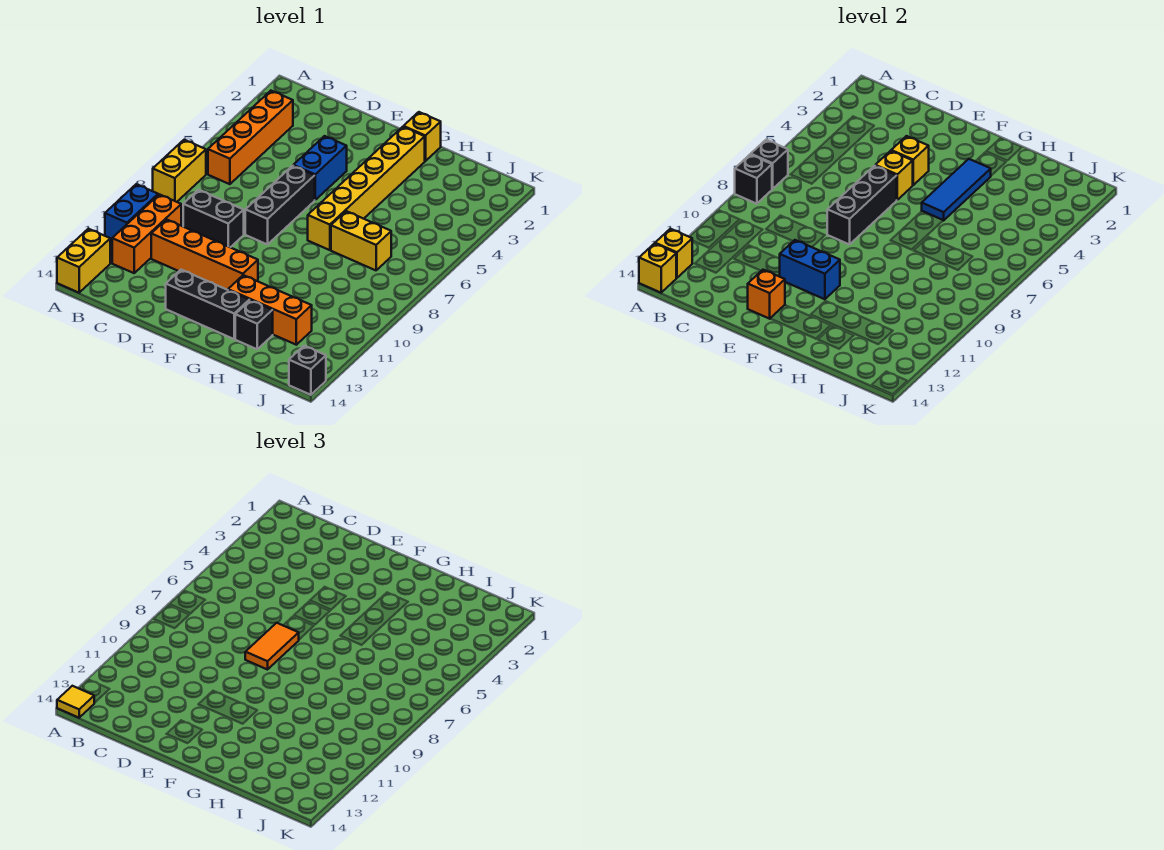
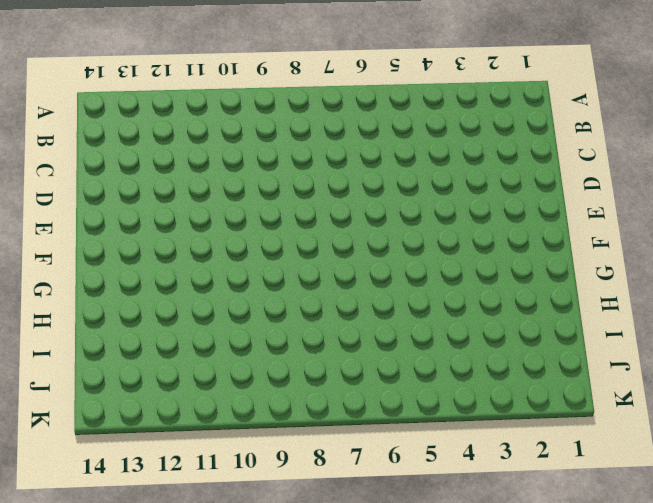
none -> yellow brick A7:A8 level 1
none -> blue brick A10:A11 level 1
none -> yellow brick A13:A14 level 1

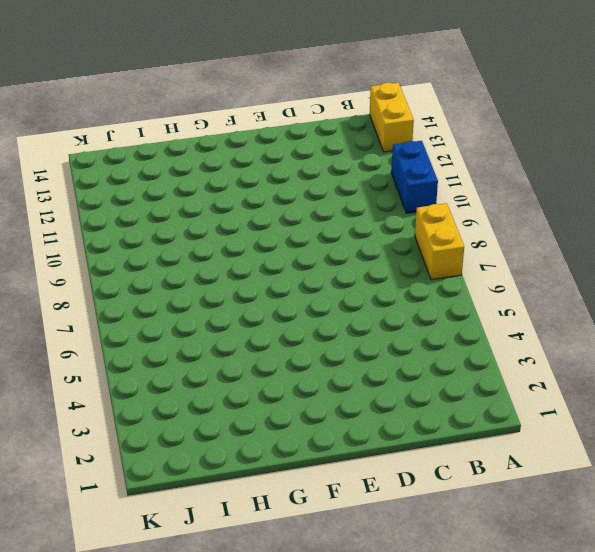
none -> orange brick B3:B6 level 1
none -> orange brick B10:B12 level 1
none -> black brick C9:D9 level 1

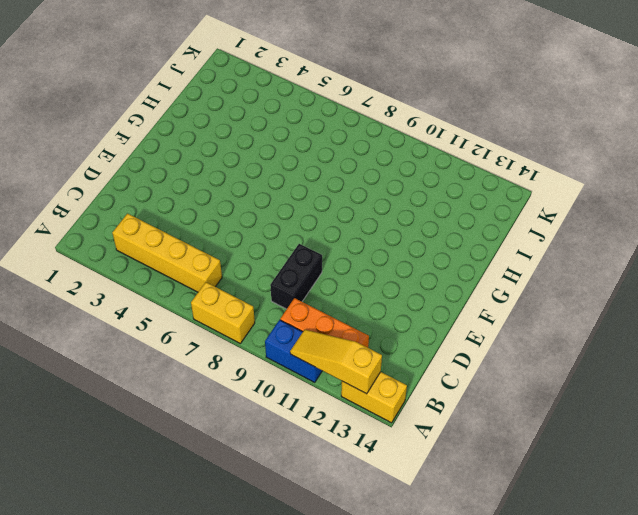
yellow slope A11:A13 level 2 top 13 -> yellow brick A13 level 2
yellow brick B3:B6 level 1 -> orange brick B3:B6 level 1
none -> orange brick C11:F11 level 1
none -> blue brick E4:E5 level 1
none -> black brick E6:E8 level 1

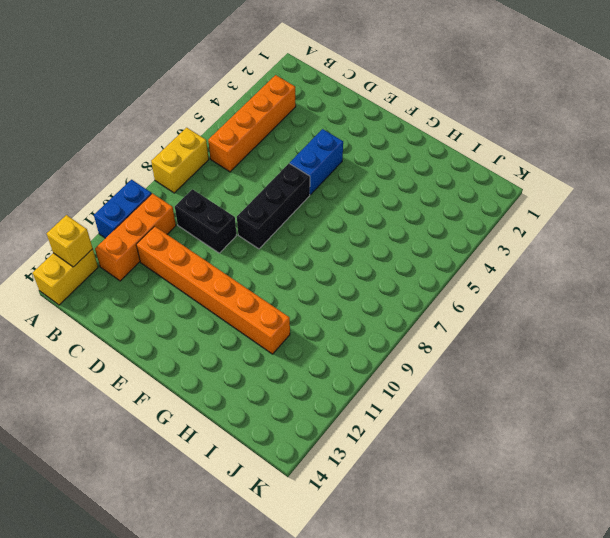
orange brick C11:H11 level 1 -> orange brick C11:F11 level 1
none -> black brick E13:G13 level 1
none -> yellow brick G1 level 1
none -> yellow brick G2:G7 level 1

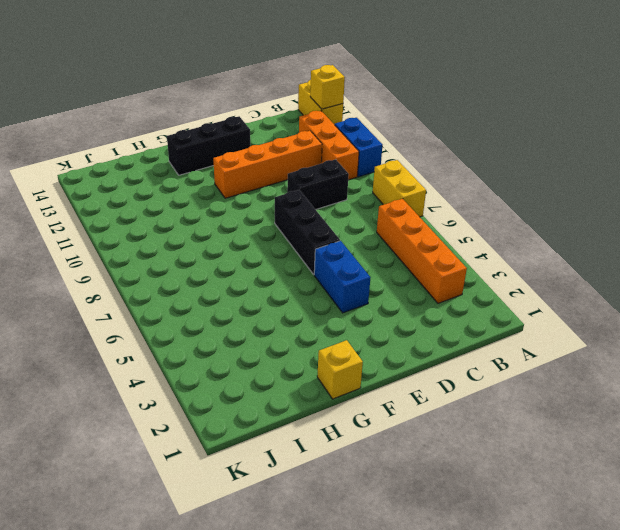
none -> yellow brick G2:G7 level 1
none -> orange brick G12:I12 level 1
none -> yellow brick H7:I7 level 1

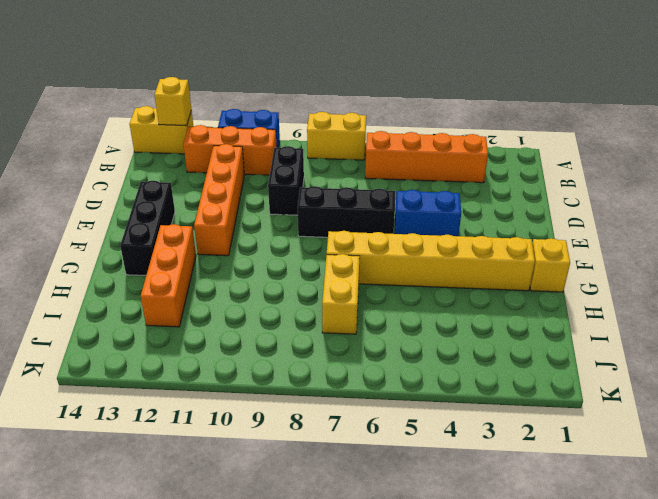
none -> black brick H13 level 1
none -> black brick K14 level 1
none -> black brick A7 level 2

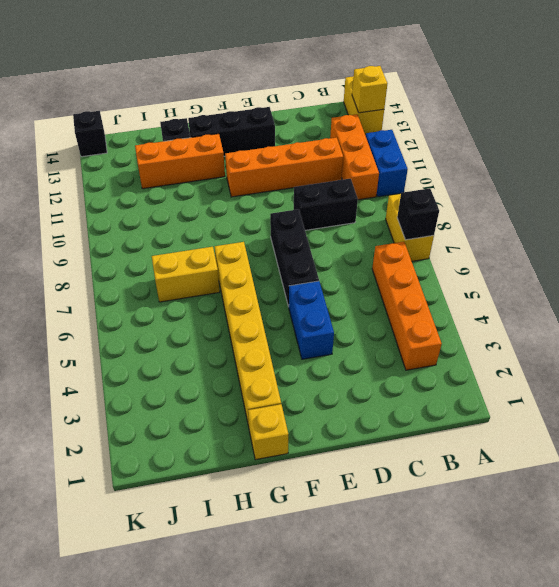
none -> black brick A8 level 2
none -> yellow brick A14 level 2
none -> yellow brick E4 level 2

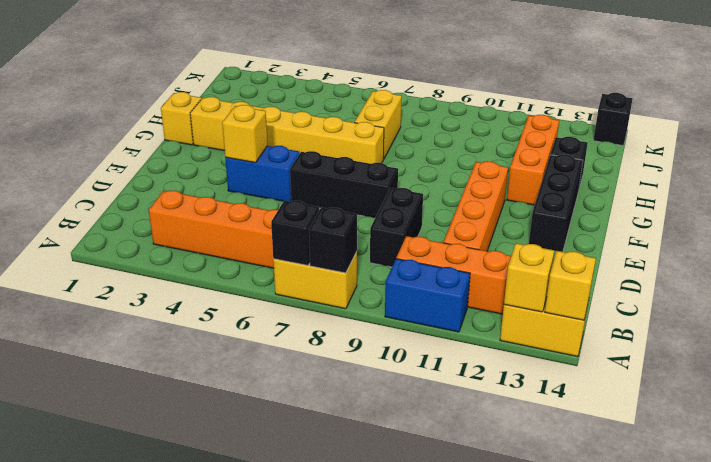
none -> yellow brick E5 level 2
none -> black brick E6:E8 level 2
none -> blue brick E11:F11 level 2

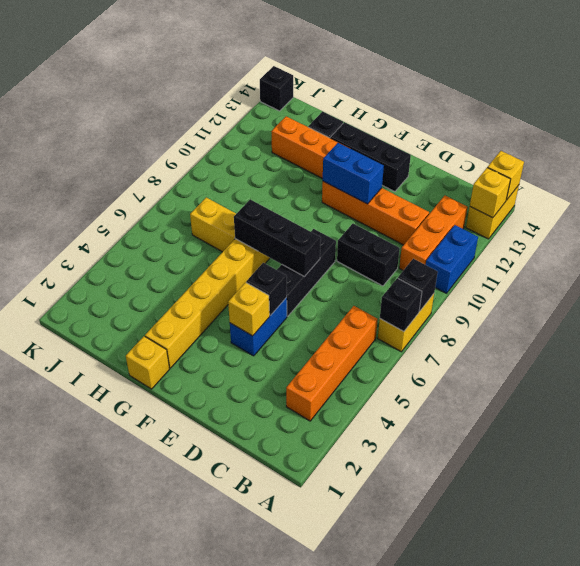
black brick E5 level 2 -> yellow brick E5 level 2
black brick E7:G7 level 2 -> black brick E6:E8 level 2
none -> orange brick E13 level 2
none -> blue tile G3:G5 level 2
none -> yellow tile A14 level 3

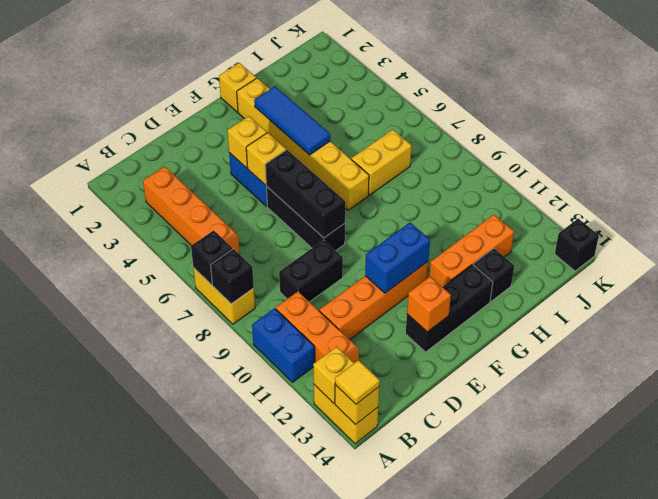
none -> orange tile E7:E8 level 3

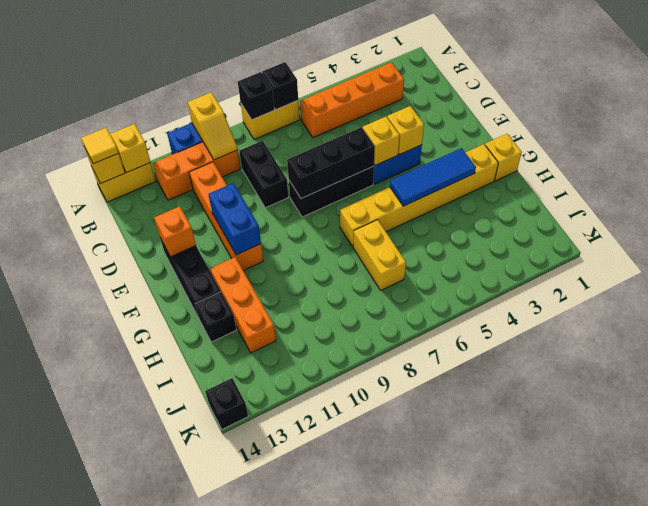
yellow slope A10:B10 level 2 top A -> none
none -> orange tile E7:E8 level 3

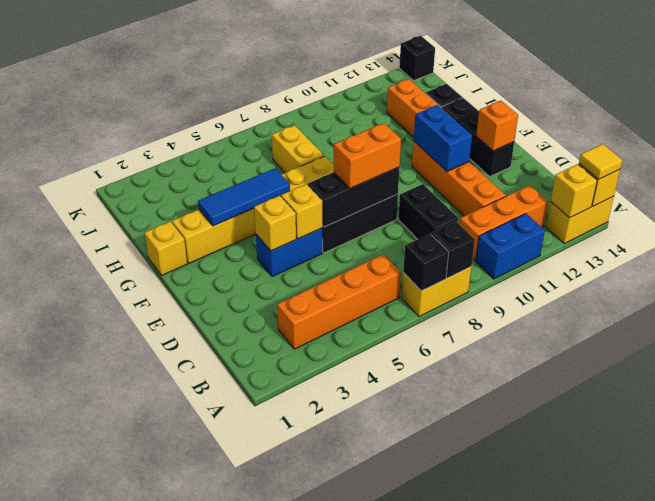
orange brick E7:E8 level 3 -> orange tile E7:E8 level 3

